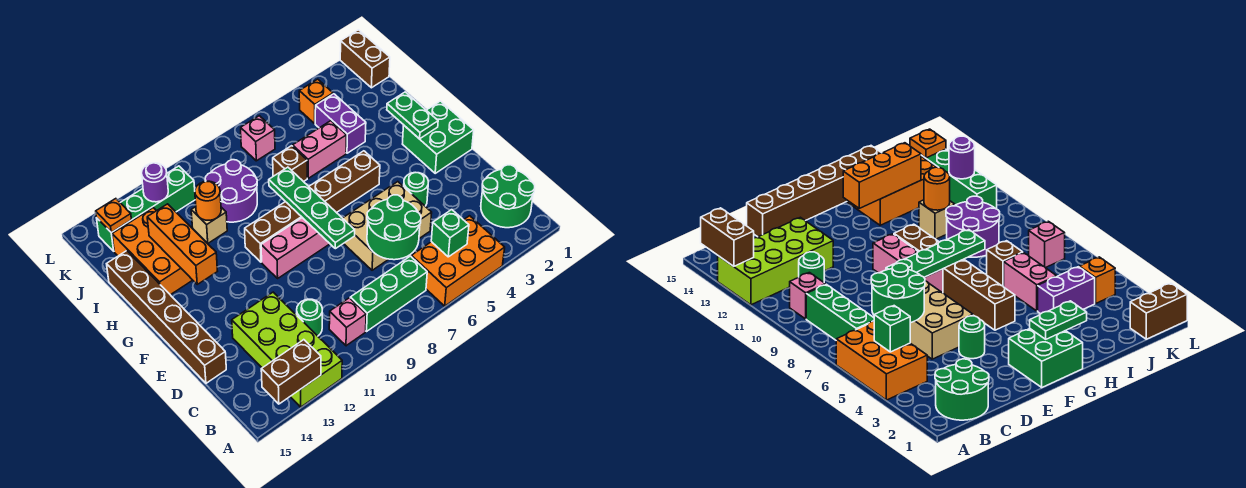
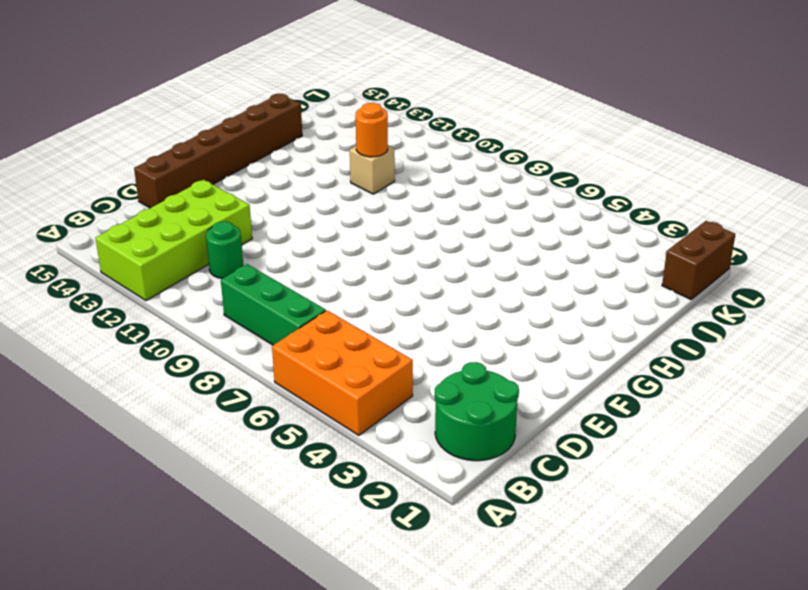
none -> pink brick B10 level 1
none -> tan brick D5:E7 level 1
none -> green round brick E4 level 1
none -> green brick F1:G2 level 1

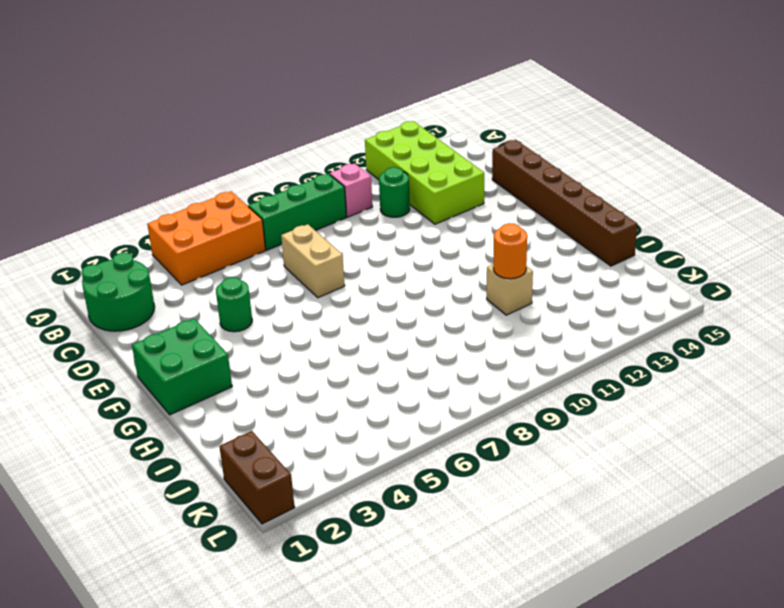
tan brick D7:E7 level 1 -> tan brick D5:E7 level 1
none -> pink brick F8:F10 level 1
none -> brown brick G5:G10 level 1
none -> orange brick H13:J14 level 1
none -> purple brick I4:J4 level 1

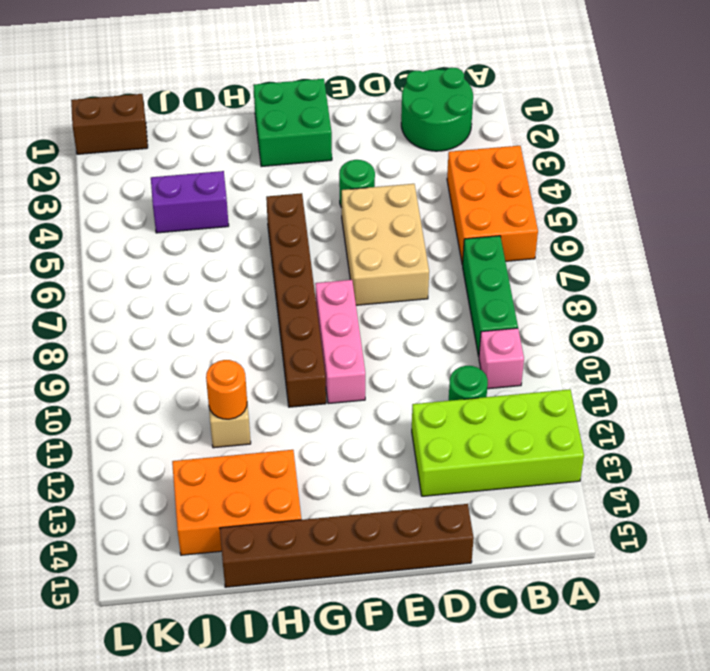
none -> pink brick I5:I6 level 1
none -> brown brick I7 level 1
none -> purple round brick I9:J10 level 1
none -> orange brick K4 level 1

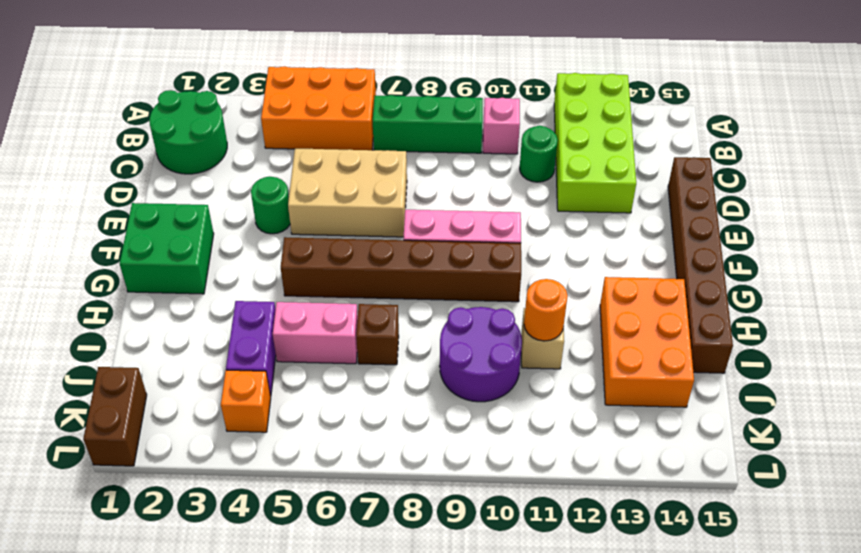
none -> pink brick K7 level 1
none -> green brick K11:K14 level 1
none -> brown brick A13:A14 level 2
none -> green brick B5 level 2

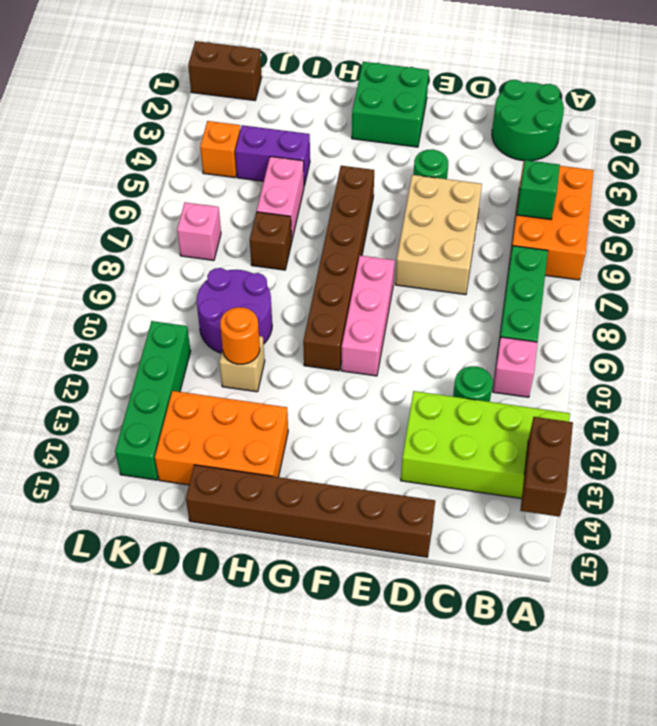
none -> green round brick C6:D7 level 2
none -> green plate E8:H8 level 2
none -> green plate G2:H2 level 2
none -> orange brick G13:I13 level 2

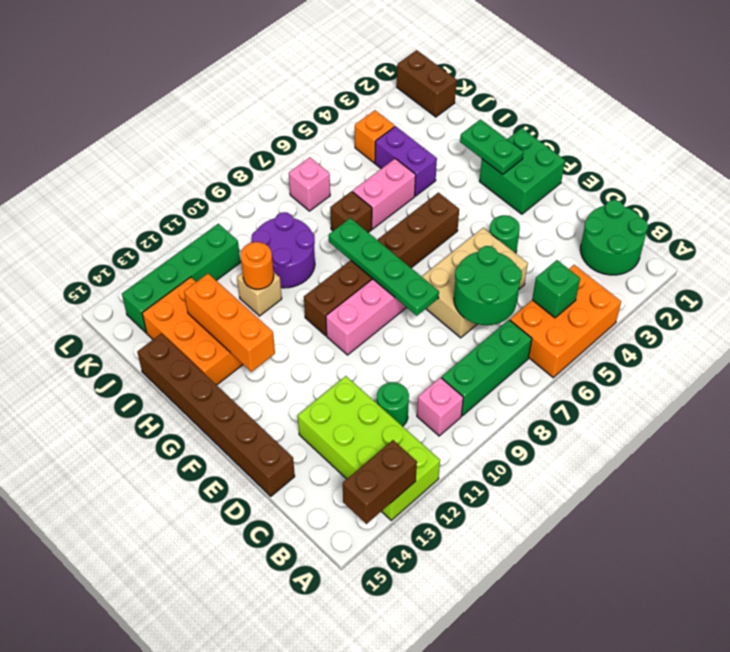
none -> purple round brick K12 level 2
none -> orange plate K14 level 2

